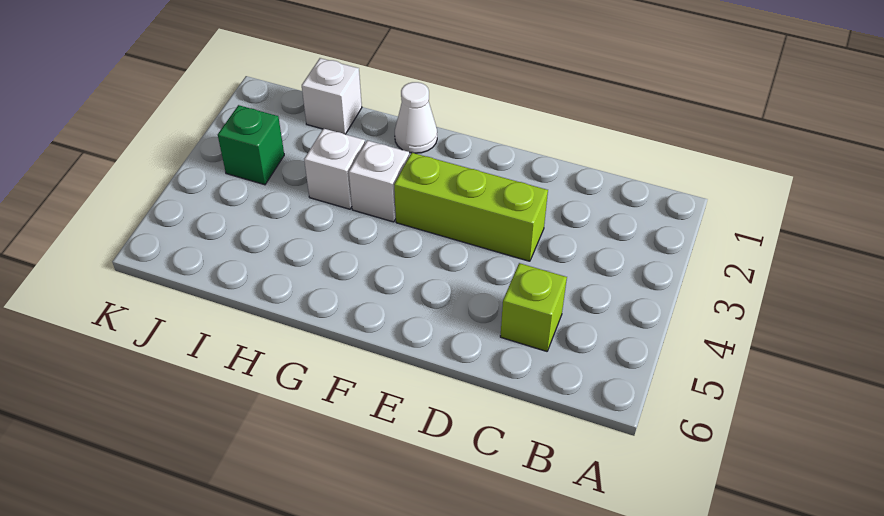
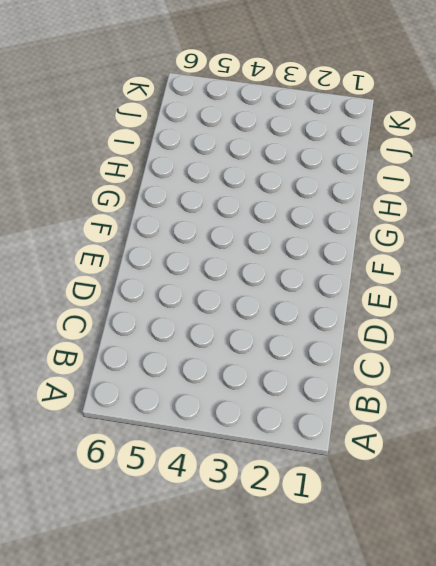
none -> lime brick C5 level 1
none -> lime brick D3:F3 level 1

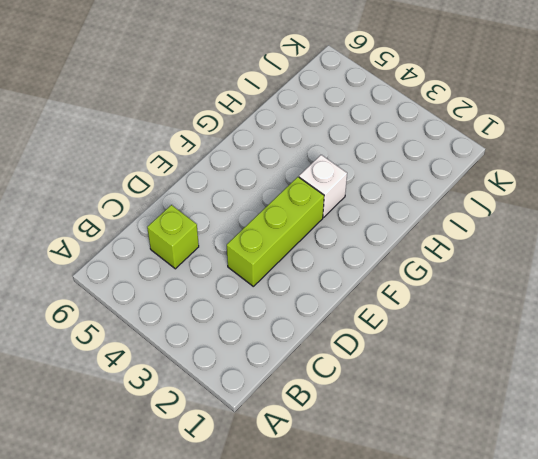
none -> white cone G1 level 1
none -> white brick H3 level 1

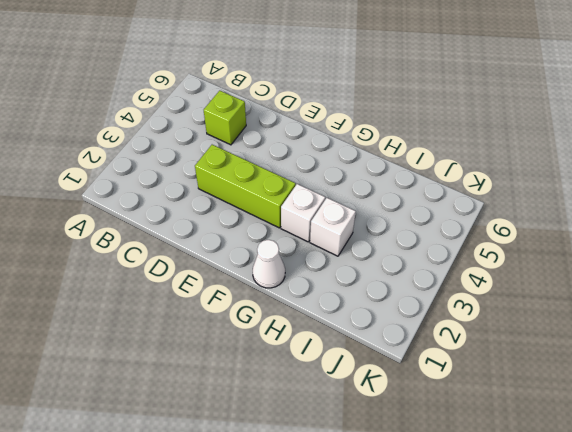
none -> white brick I1 level 1
none -> green brick J3 level 1

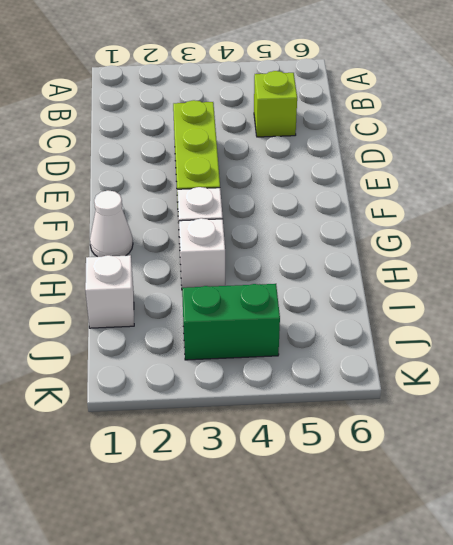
green brick J3:J4 level 1 -> green brick J3 level 1

